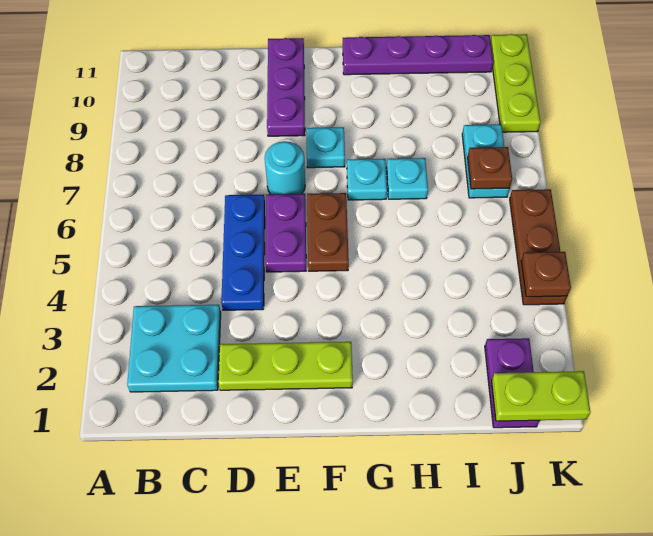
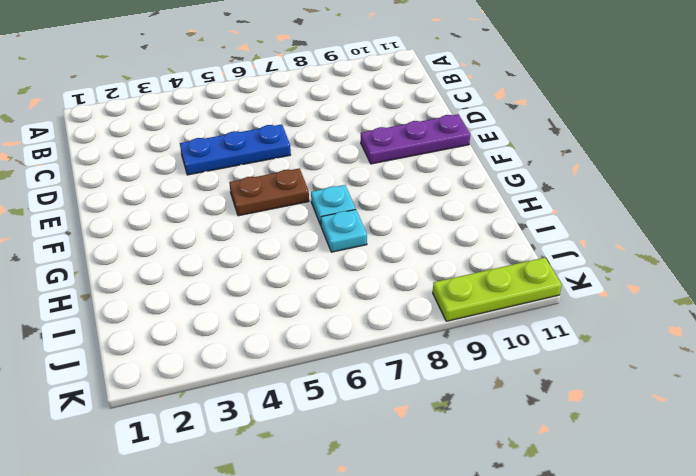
none -> cyan plate B2:C3 level 1
none -> lime plate D2:F2 level 1
none -> purple plate E5:E6 level 1

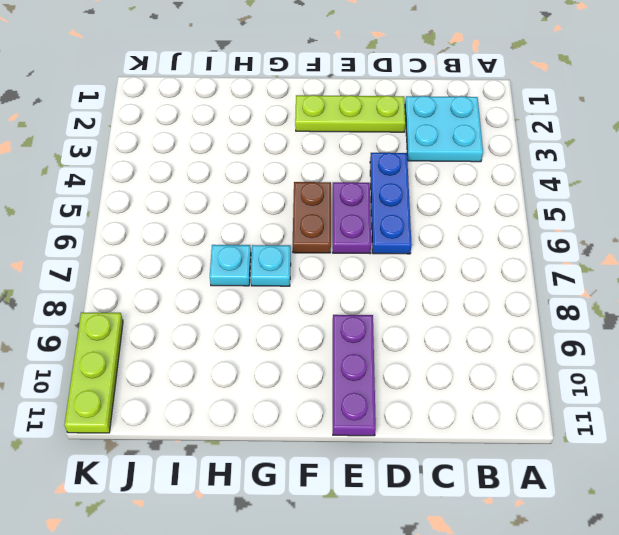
none -> cyan round brick E7 level 1
none -> cyan plate F8 level 1
none -> purple plate G11:J11 level 1

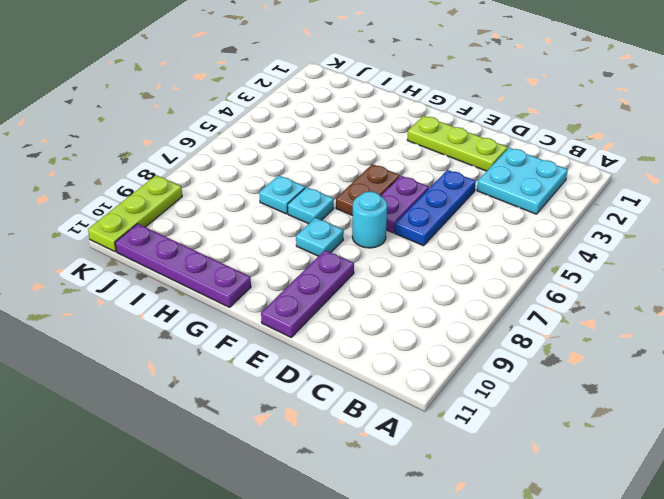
none -> purple plate J1:J2 level 1
none -> cyan plate J7:J8 level 1
none -> brown plate K4:K6 level 1

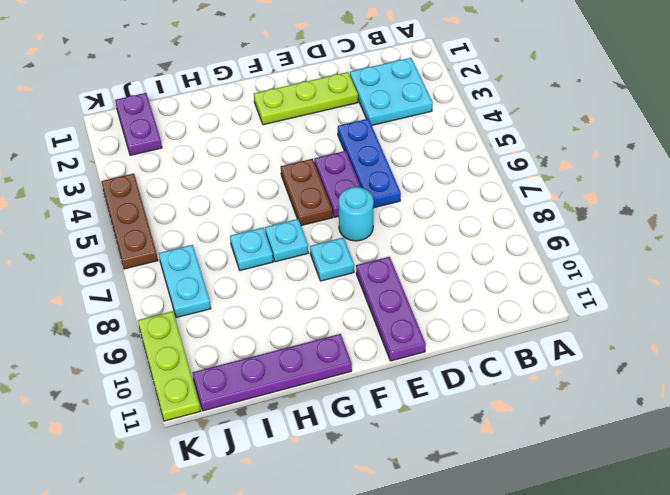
none -> lime plate J1:K1 level 2
none -> brown plate J7 level 2
none -> brown plate K4 level 2

